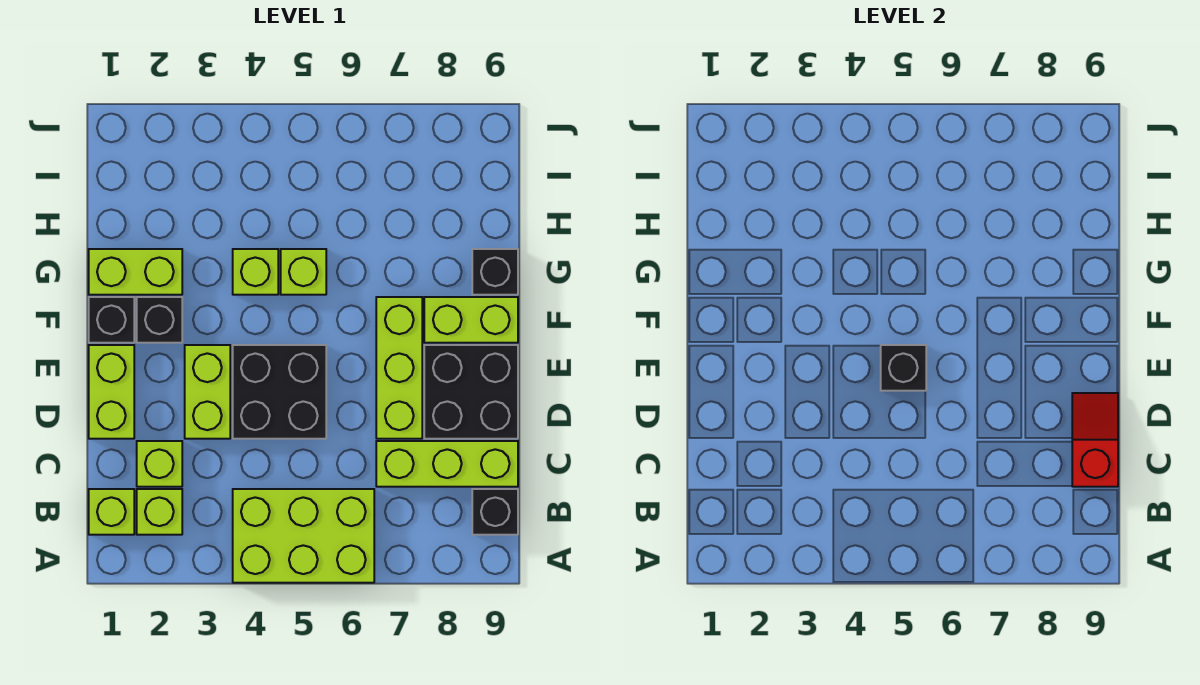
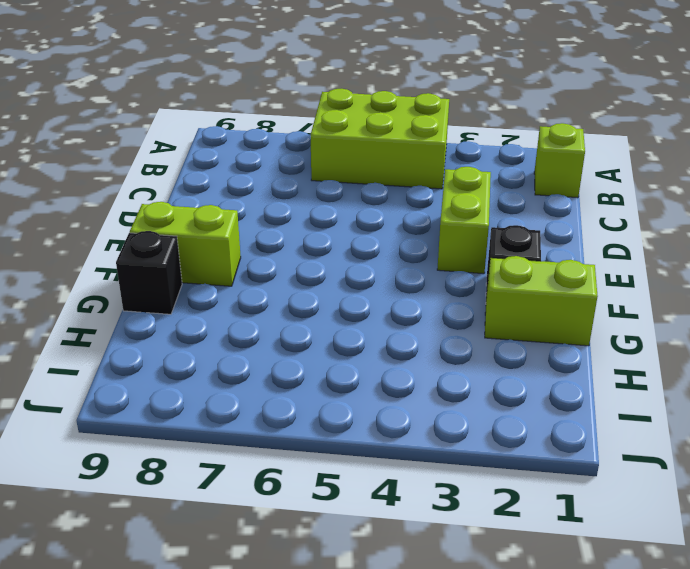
none -> lime brick B2 level 1
none -> black brick B9 level 1
none -> lime brick C2 level 1

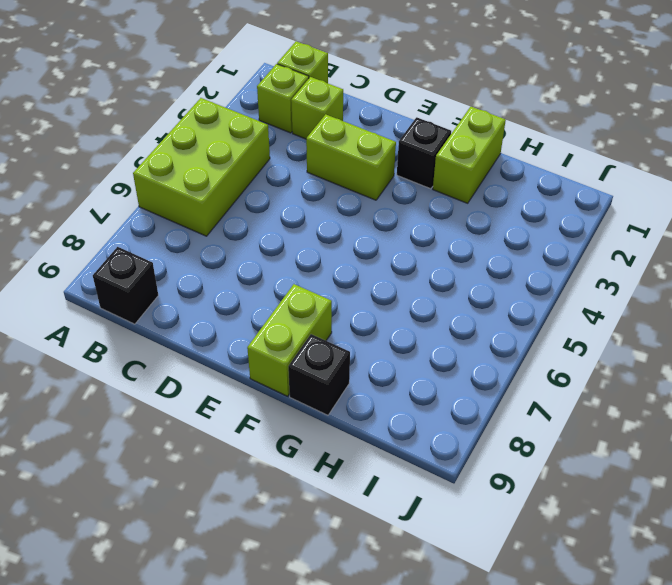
none -> lime brick C7:C9 level 1
none -> lime brick D1:E1 level 1
none -> black brick D4:E5 level 1

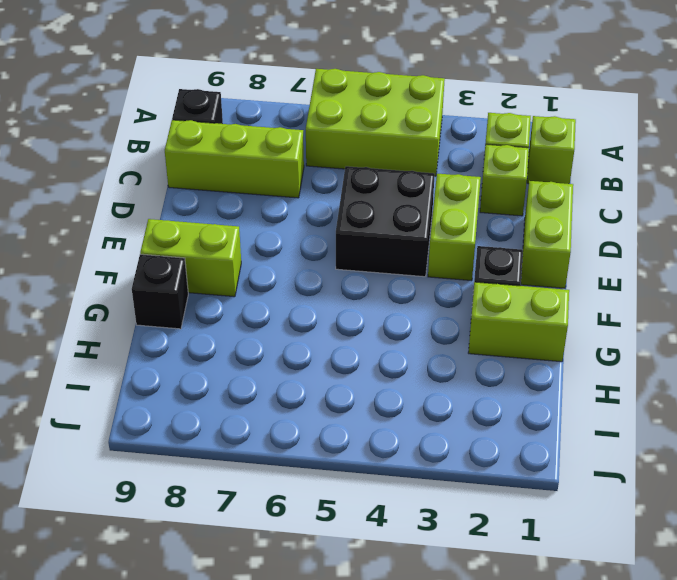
none -> lime brick D7:F7 level 1
none -> black brick D8:E9 level 1
none -> black brick F1 level 1

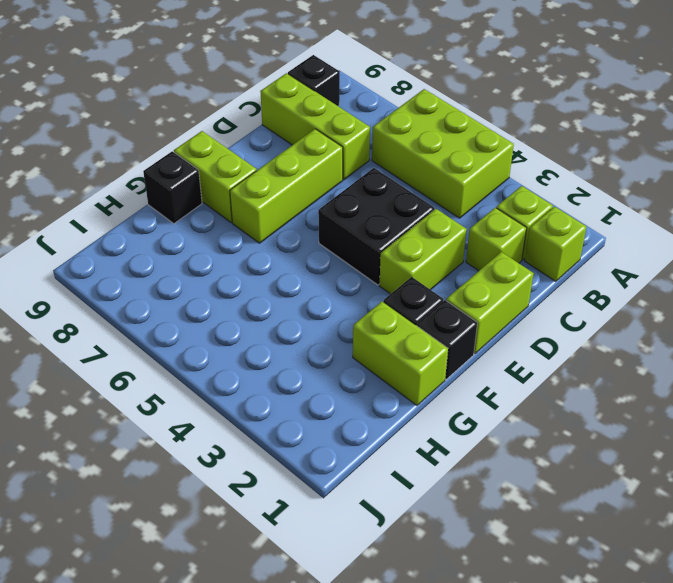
none -> black brick D8:E9 level 1
none -> lime brick G4 level 1
none -> lime brick G5 level 1

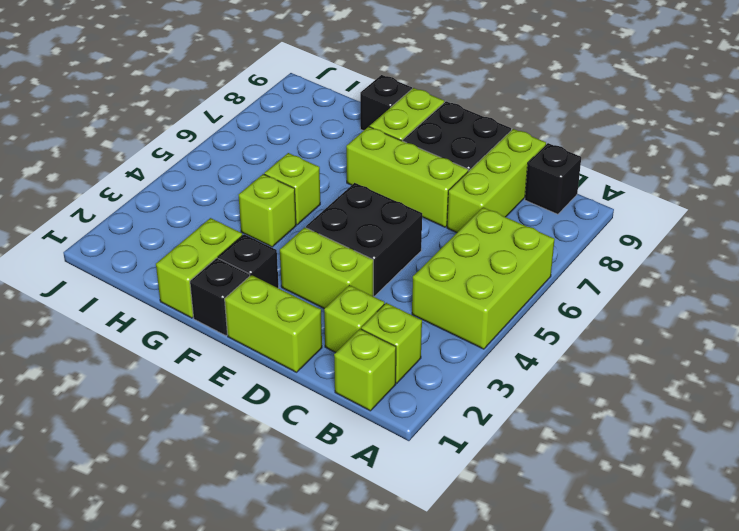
none -> red slope C9:D9 level 2 top C
none -> black brick E5 level 2

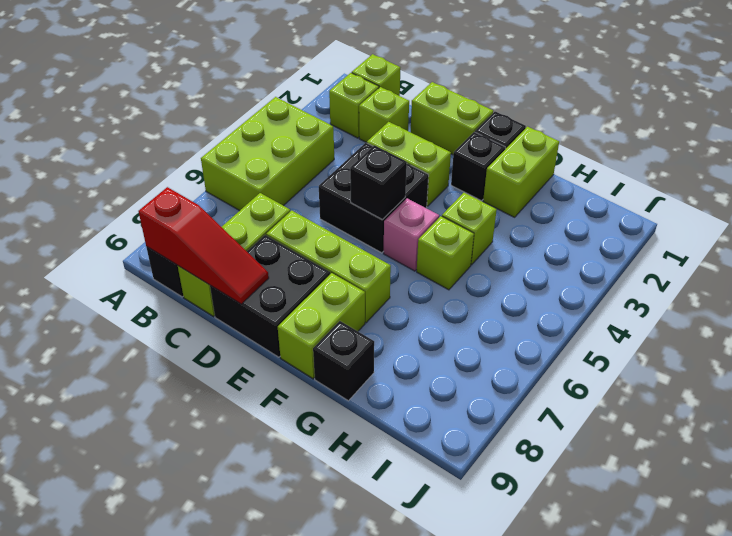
red slope B9:D9 level 2 top B -> red slope C9:D9 level 2 top C
pink brick F5 level 1 -> none

